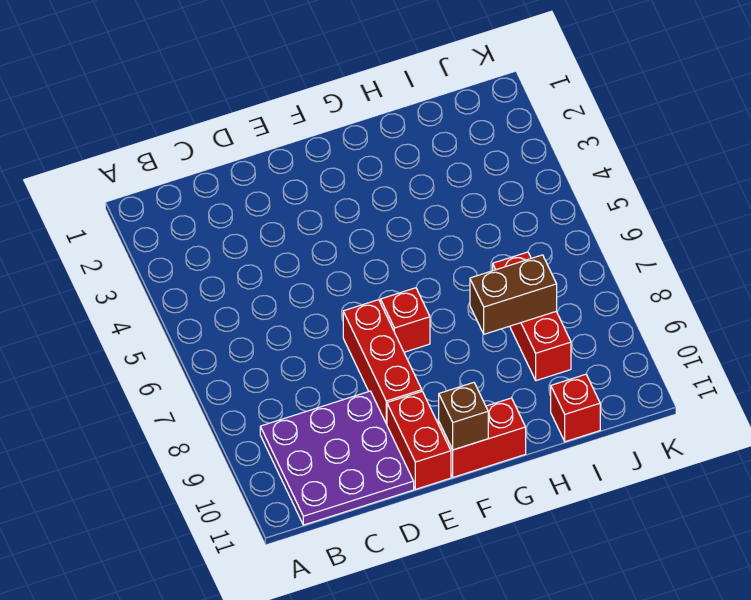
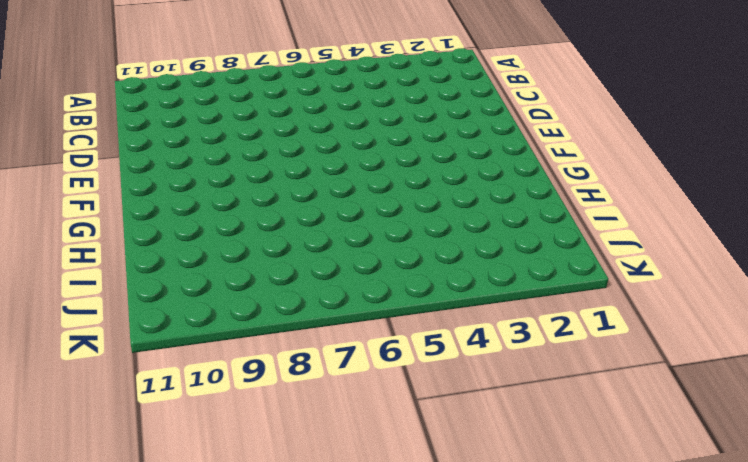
none -> purple plate B9:D11 level 1
none -> red brick E7:E9 level 1

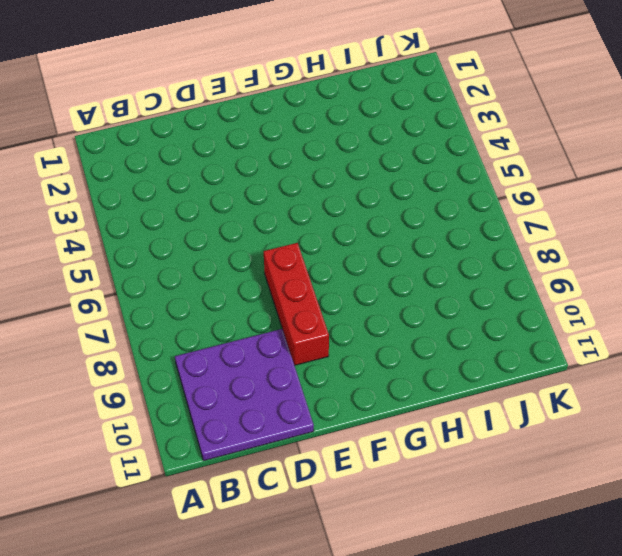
none -> red brick E10:E11 level 1
none -> red brick F7 level 1

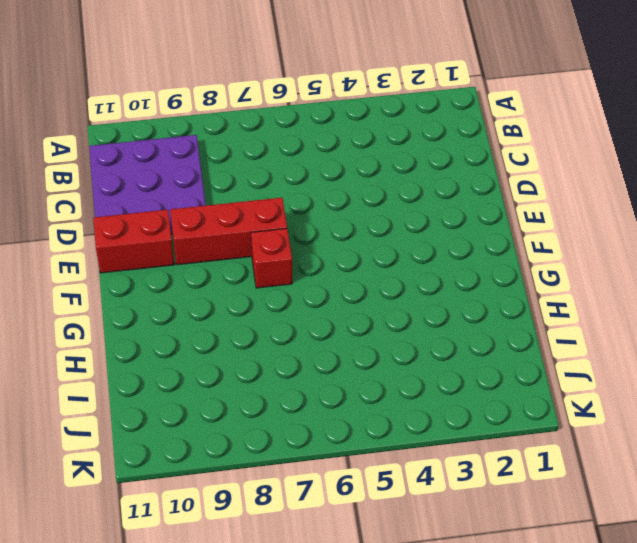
none -> red brick F11:G11 level 1
none -> red brick I7:I9 level 1

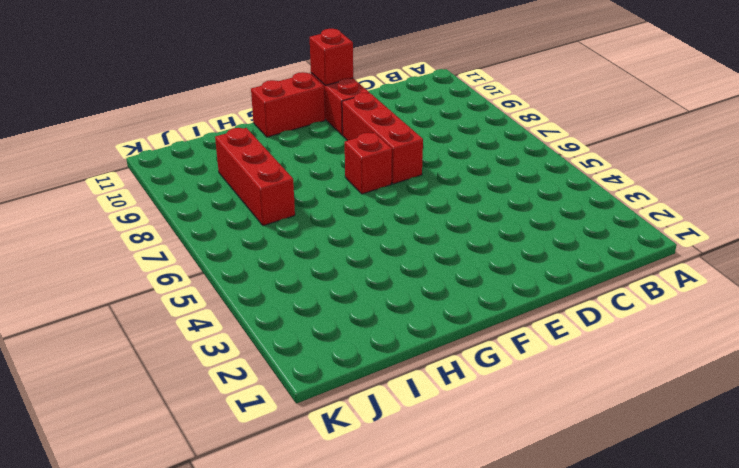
red brick E11 level 2 -> red brick I11 level 1
none -> purple plate B9:D11 level 1
none -> brown brick F11 level 2

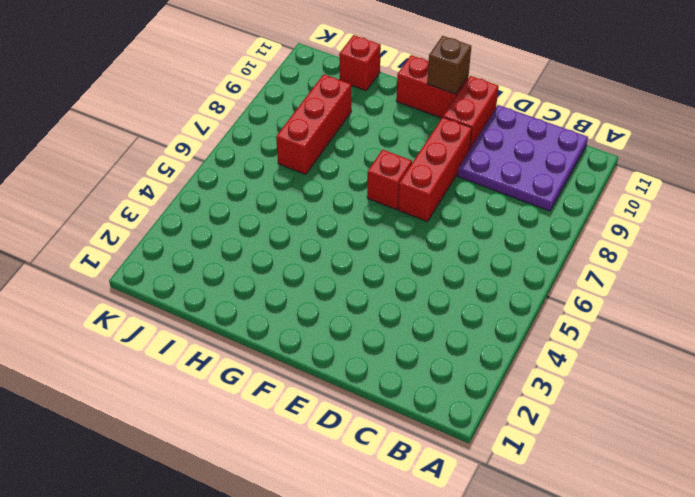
none -> brown brick H8:I8 level 2

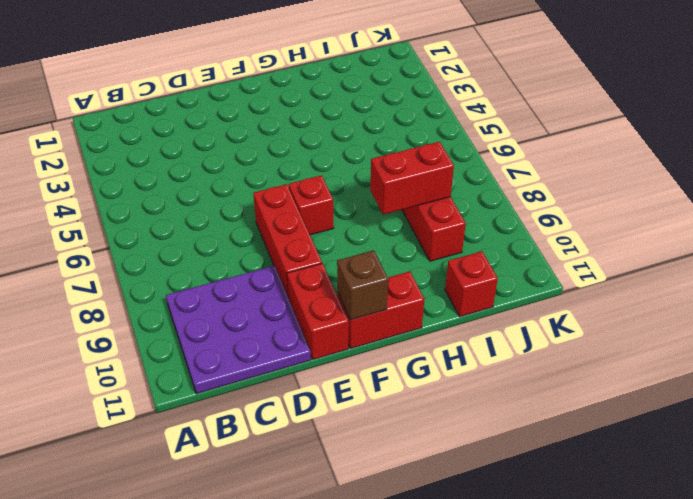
red brick H8:I8 level 2 -> brown brick H8:I8 level 2

